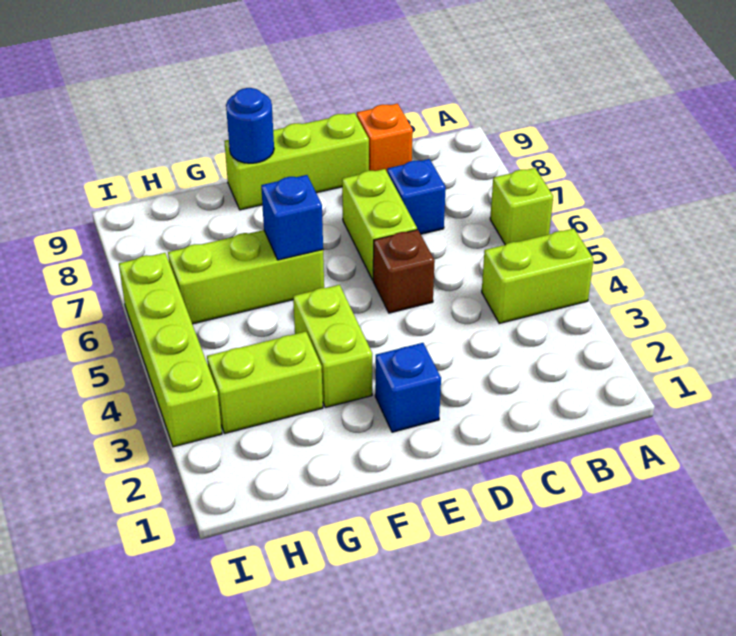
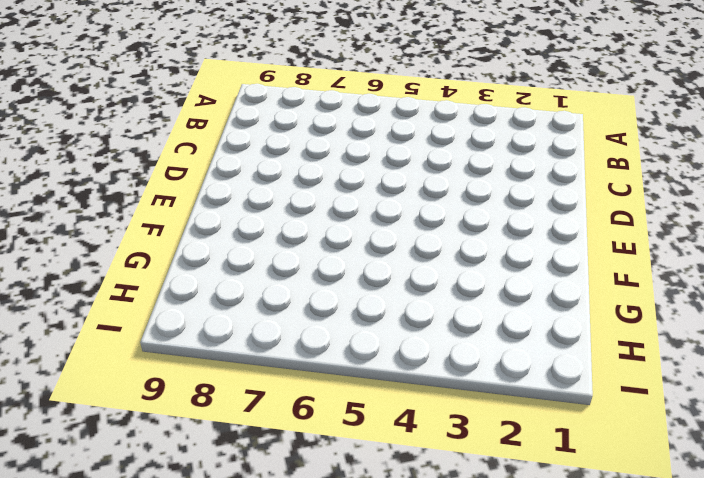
none -> lime brick A4:B4 level 1
none -> lime brick A6 level 1
none -> blue brick C7 level 1

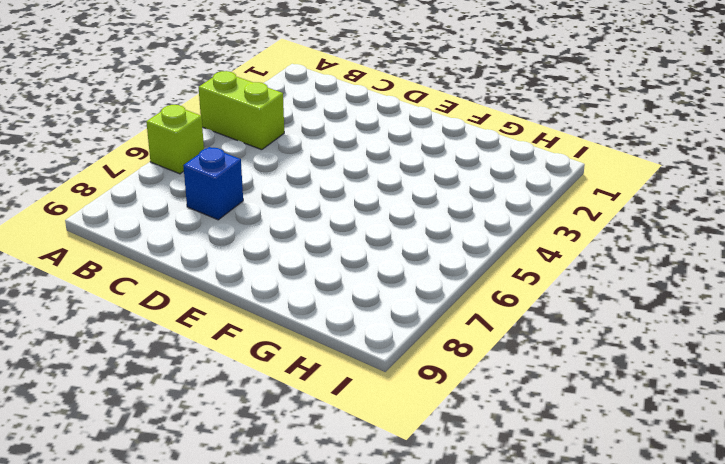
none -> orange brick C9 level 1
none -> brown brick D5 level 1
none -> lime brick D6:D7 level 1

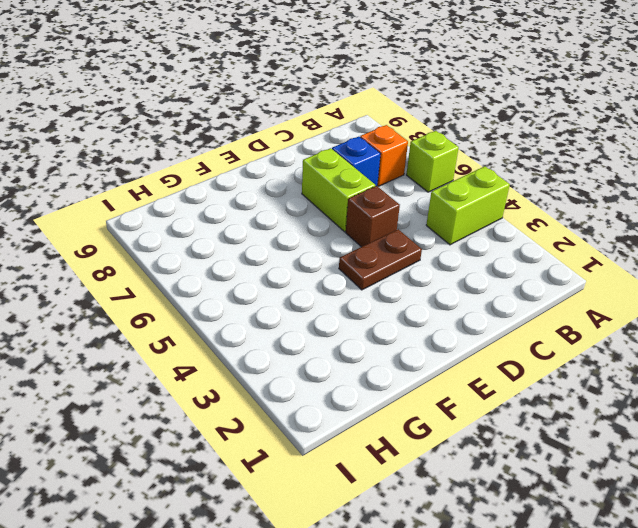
orange brick B7 level 1 -> orange brick C9 level 1
brown plate D4:E4 level 1 -> none
none -> lime brick D9:F9 level 1
none -> blue brick E2 level 1
none -> lime brick F3:F4 level 1

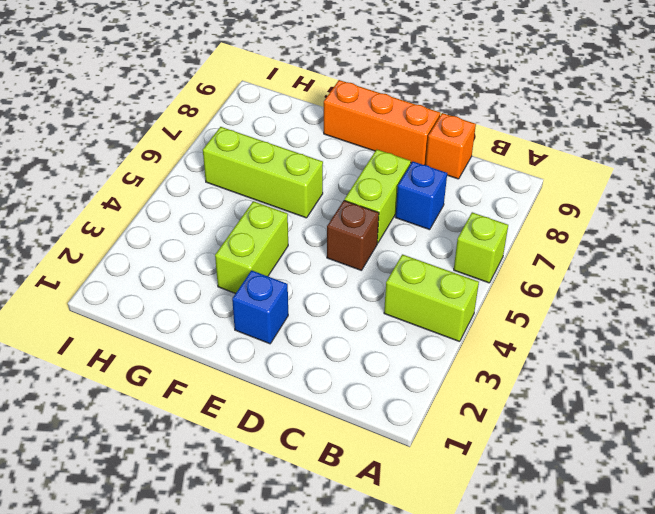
orange brick D9:F9 level 1 -> lime brick D9:F9 level 1
none -> lime brick G3:H3 level 1
none -> lime brick I3:I6 level 1
none -> blue brick F6 level 2

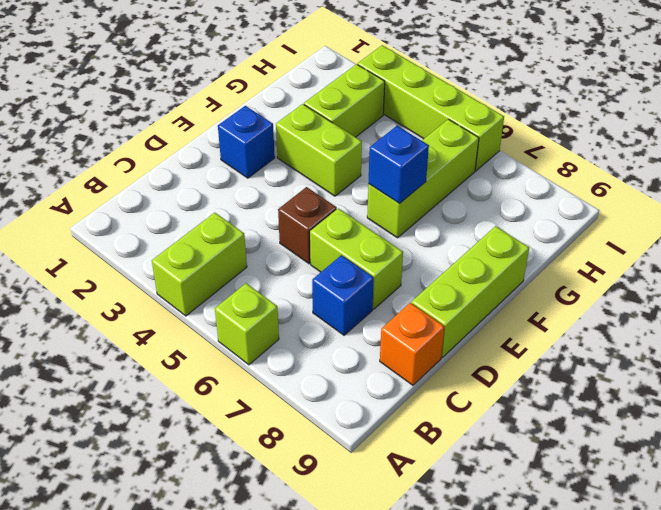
none -> blue round brick F9 level 2

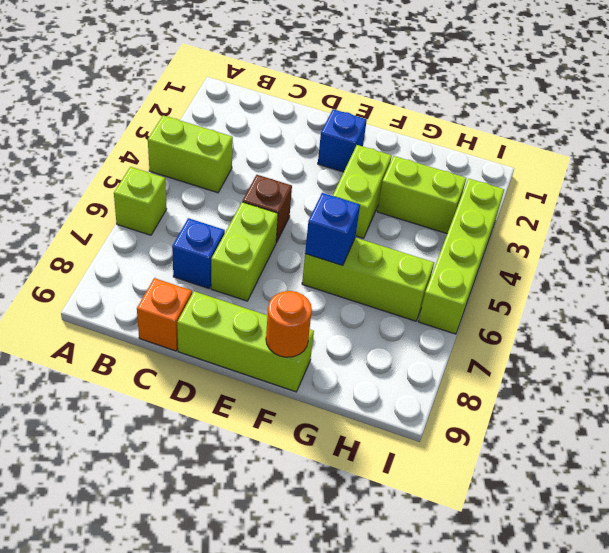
orange round brick F9 level 2 -> blue round brick F9 level 2

